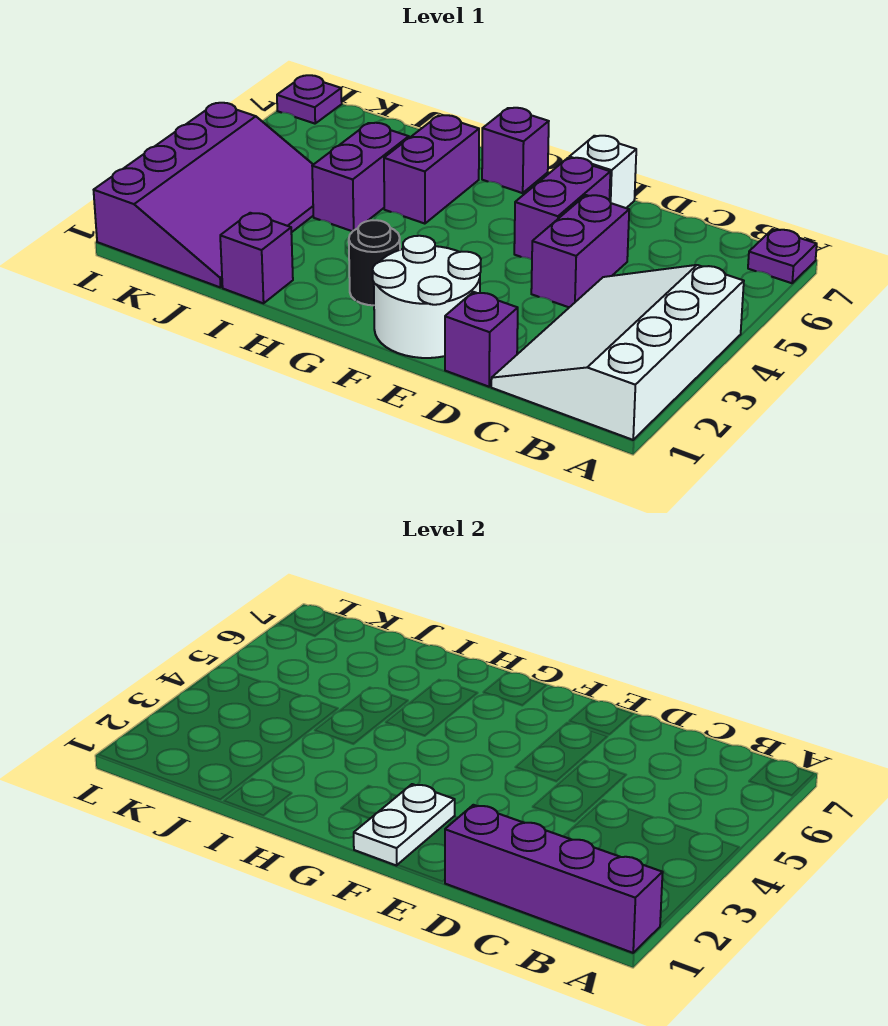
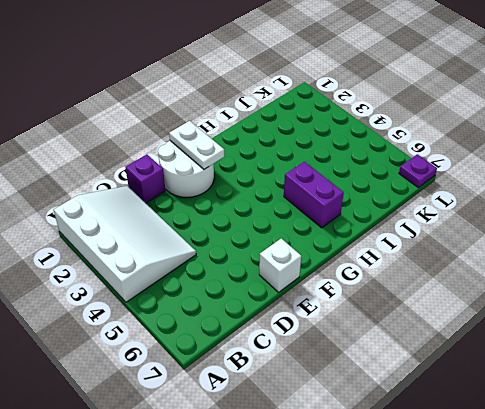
none -> purple plate A7 level 1
none -> purple brick D4:D5 level 1
none -> purple brick E5:E6 level 1

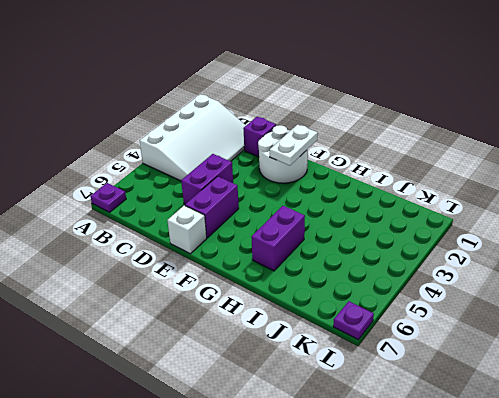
none -> black round brick G2 level 1
none -> purple brick G7 level 1
none -> purple brick I1 level 1

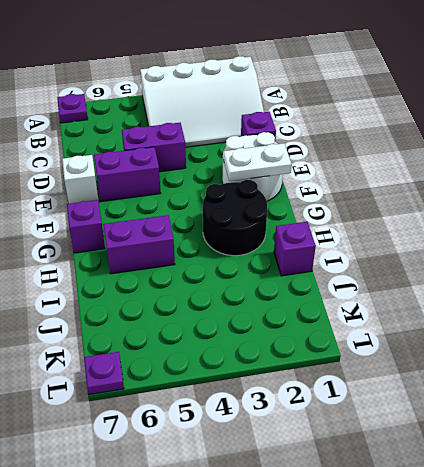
black round brick G2:H3 level 1 -> black round brick G2 level 1
none -> purple brick I4:I5 level 1
none -> purple slope J1:L4 level 1 top L
none -> purple brick A1:D1 level 2

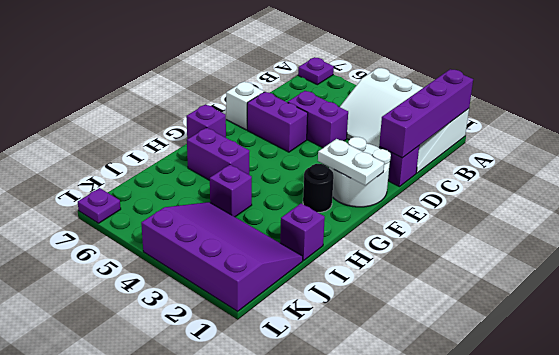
purple brick I4 level 1 -> purple brick I4:I5 level 1

